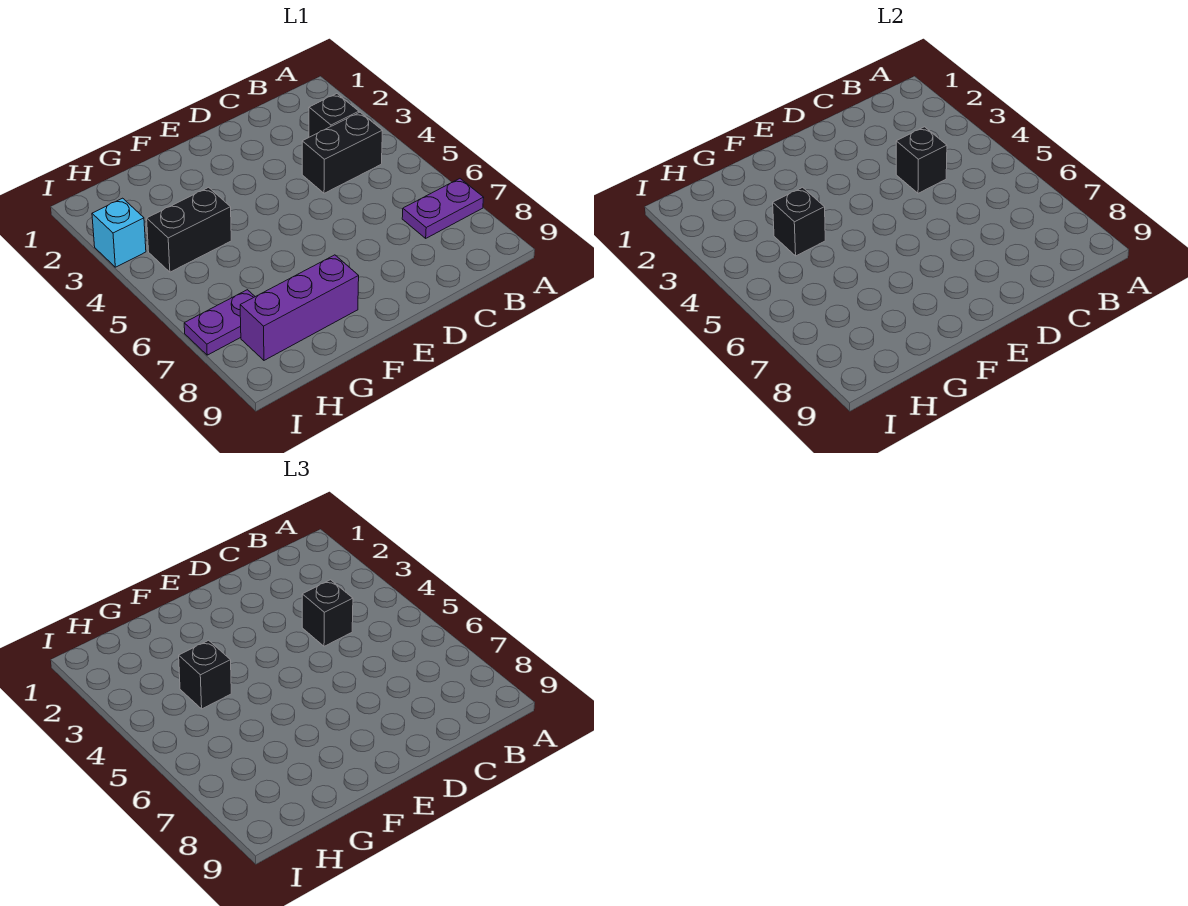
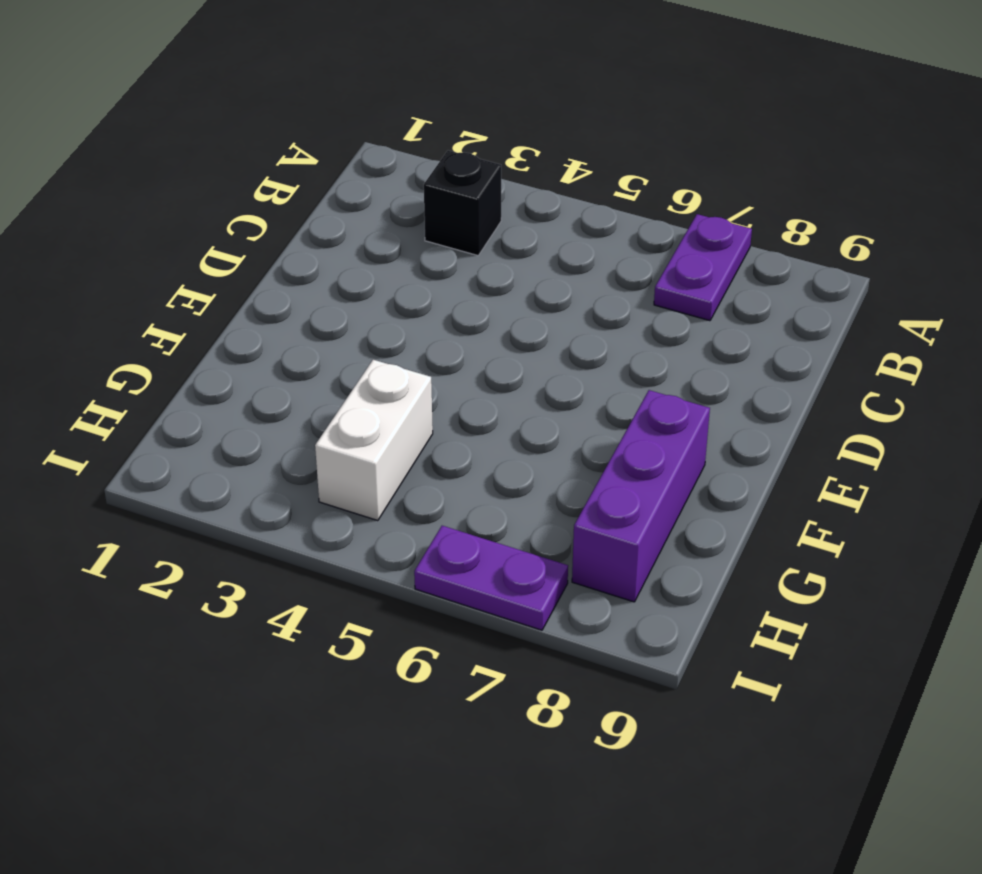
white brick G4:H4 level 1 -> black brick G4:H4 level 1
purple plate I6:I7 level 1 -> purple plate H7:I7 level 1
none -> black brick B4:C4 level 1
none -> cyan brick I3 level 1

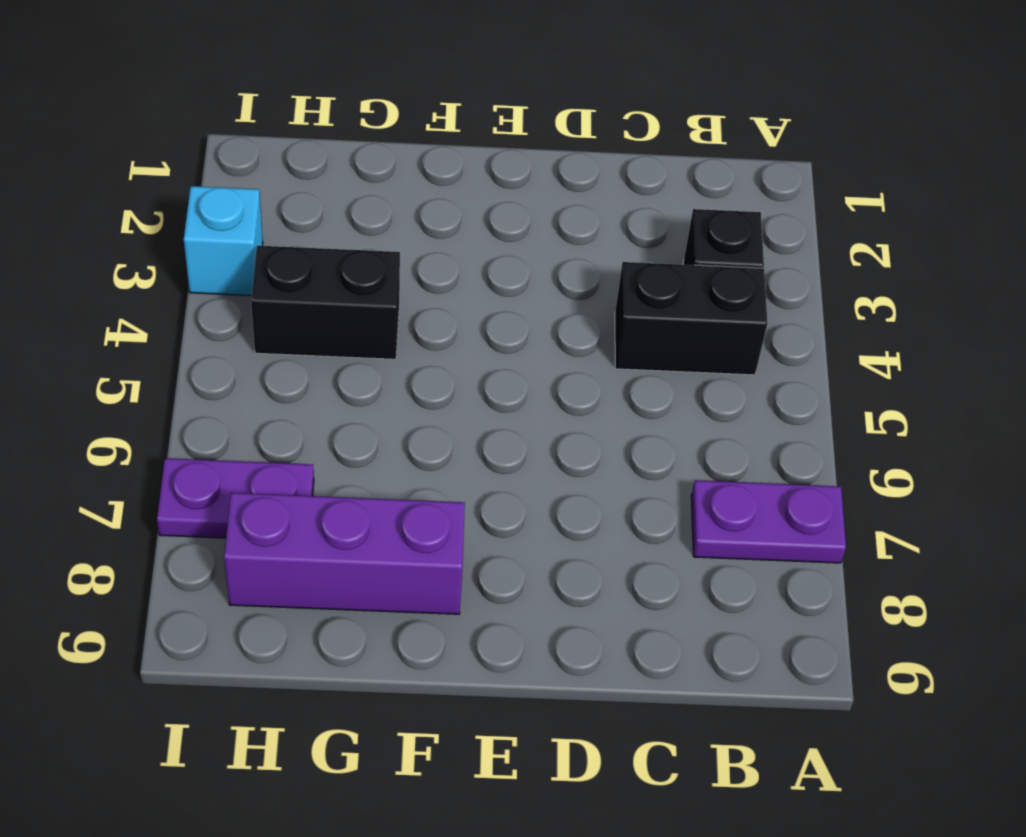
none -> black brick C4 level 2
none -> black brick G4 level 2

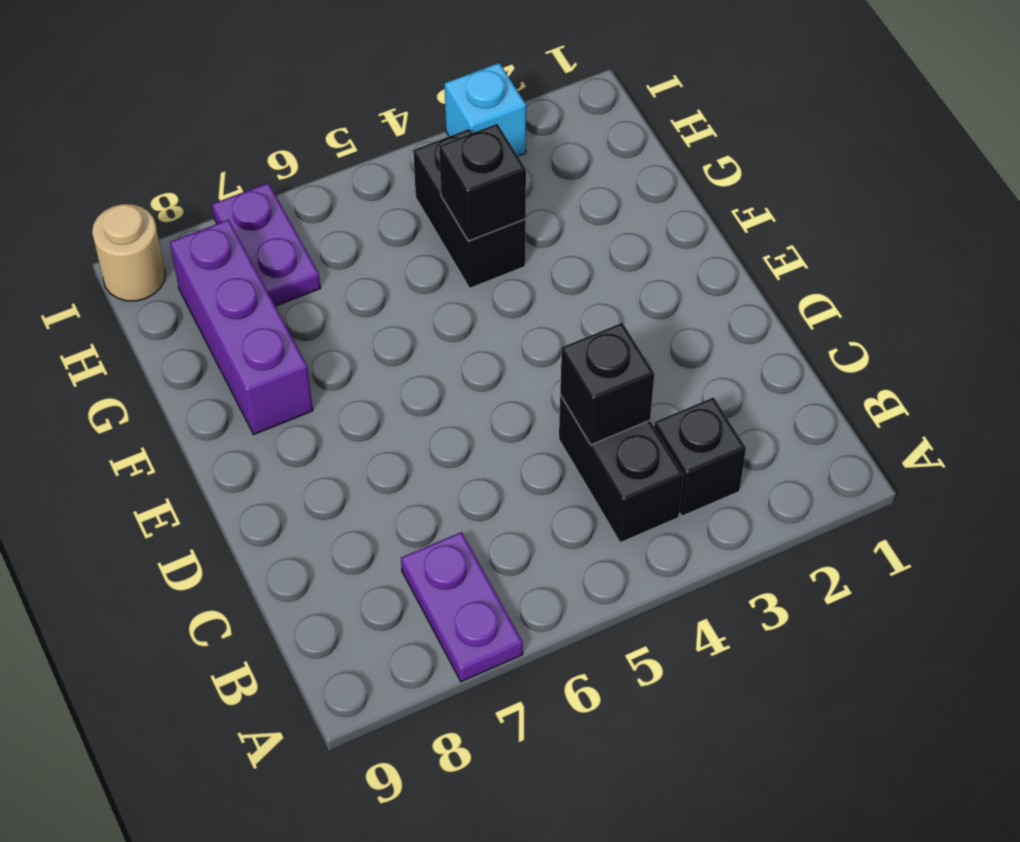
tan round brick I9 level 1 -> none
none -> black brick C4 level 3
none -> black brick G4 level 3

